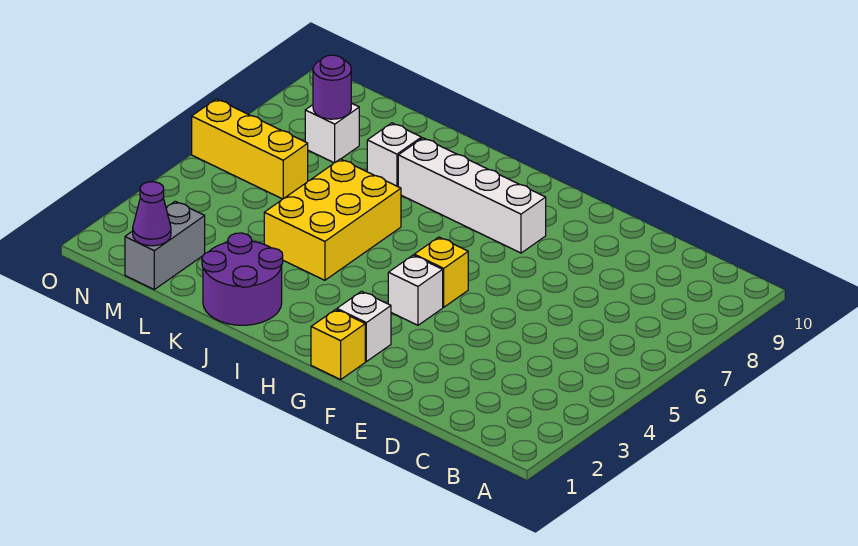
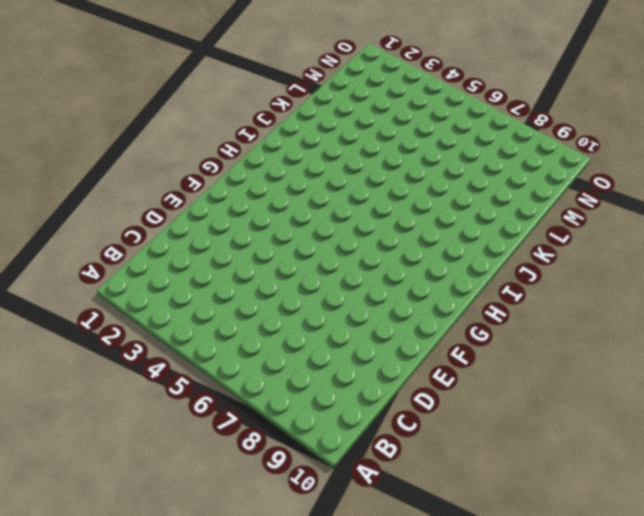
none -> yellow brick G1 level 1
none -> white brick G2 level 1
none -> white brick G4 level 1

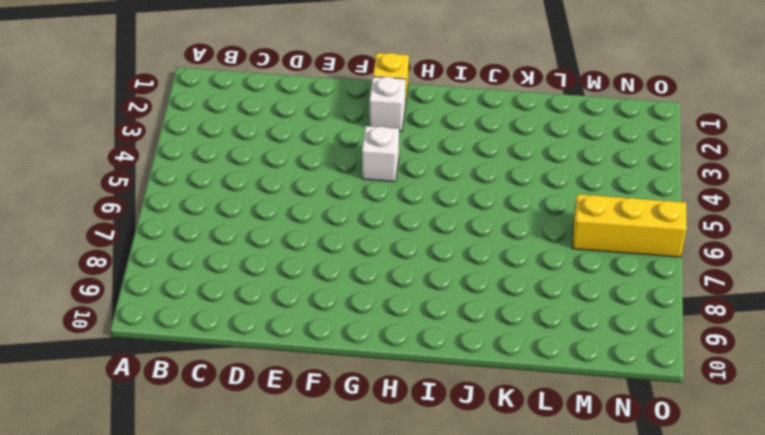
none -> yellow brick G5 level 1
none -> white brick G8:J8 level 1
none -> purple round brick J1:K2 level 1

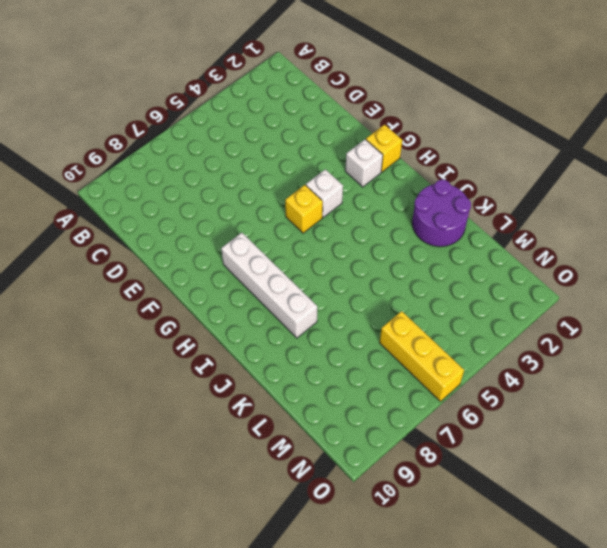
none -> yellow brick J4:K6 level 1
none -> white brick K8 level 1
none -> grey brick M1:M2 level 1

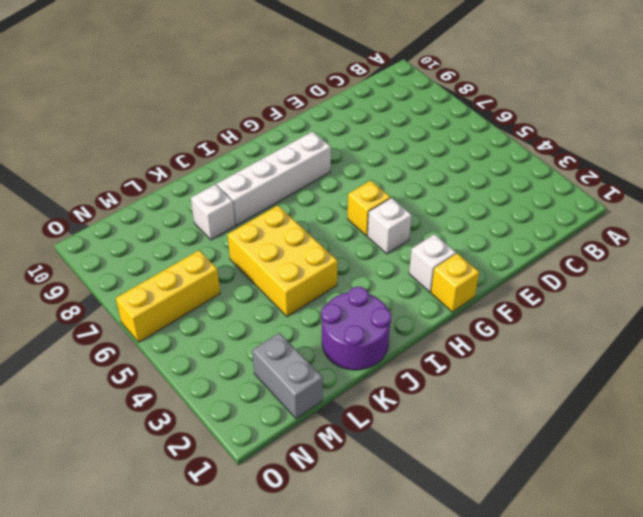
none -> white brick M8 level 1
none -> purple cone M1 level 2
none -> purple round brick M8 level 2

